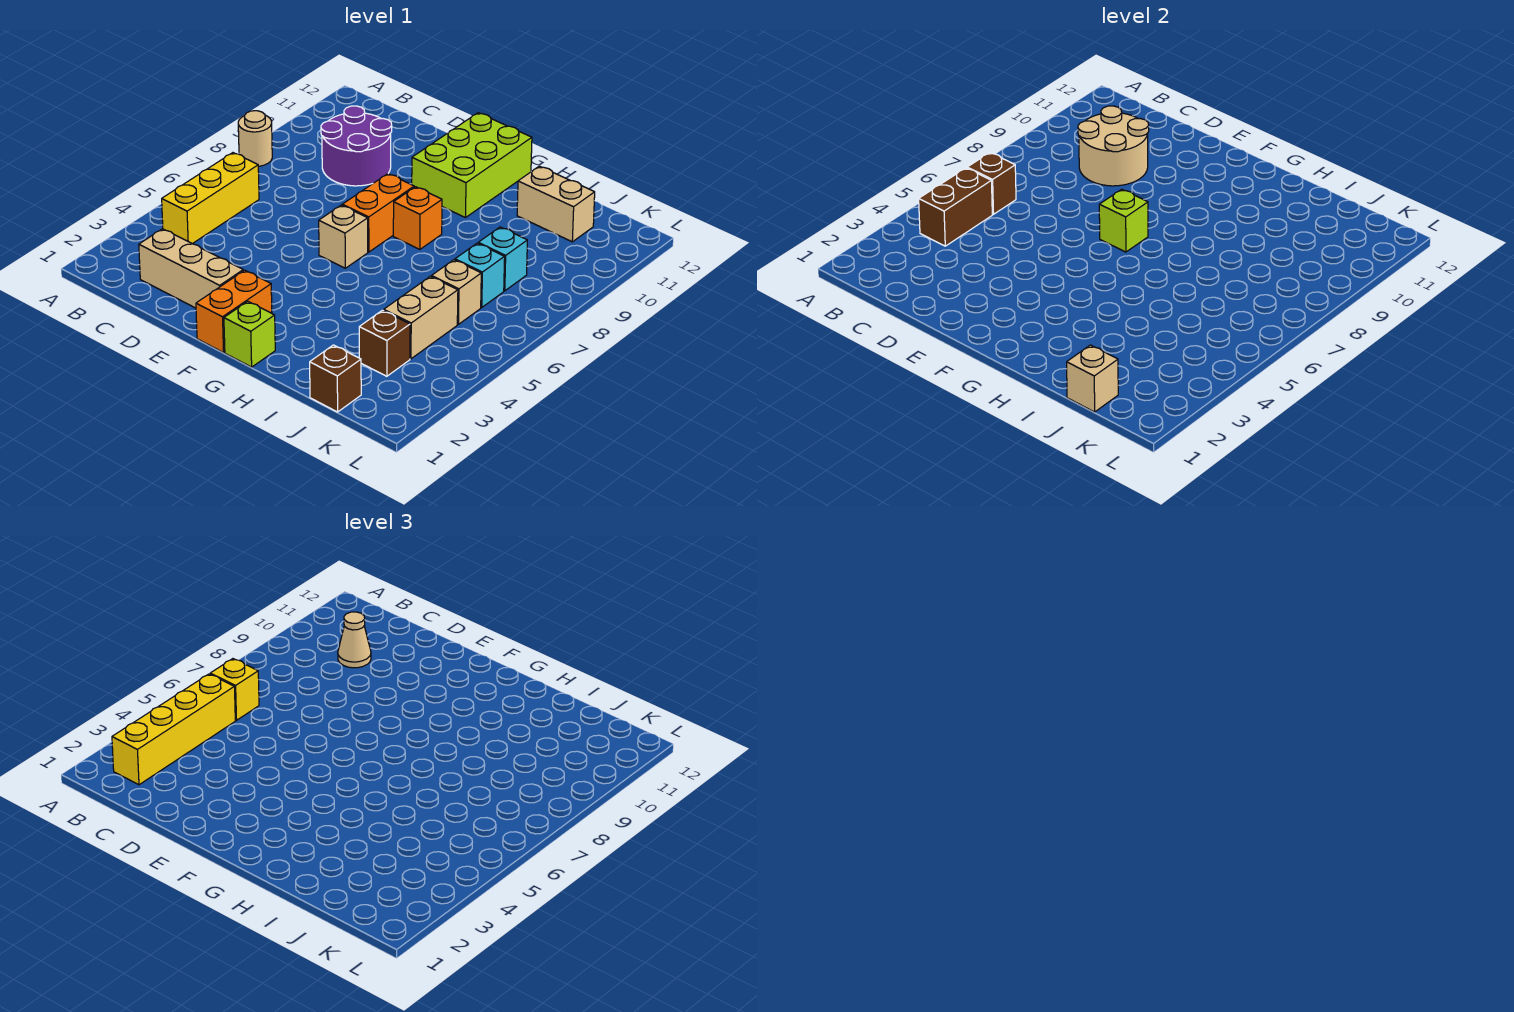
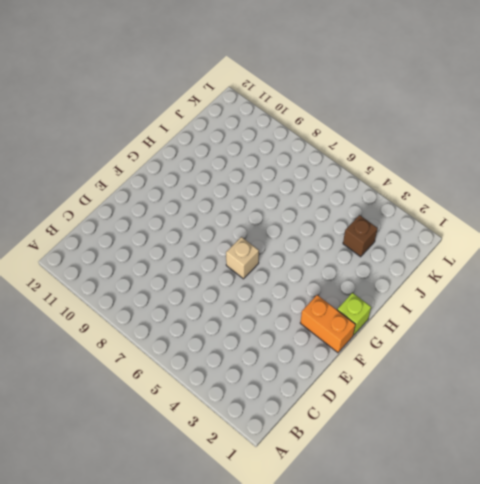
none -> tan round brick A8 level 1
none -> yellow brick B4:B6 level 1
none -> tan brick C2:E2 level 1

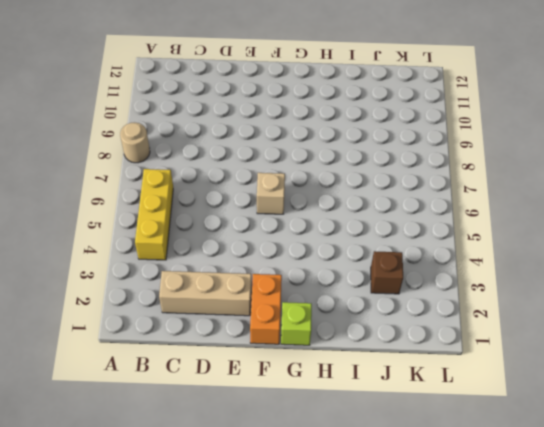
none -> purple round brick C9:D10 level 1
none -> orange brick F7:F8 level 1
none -> lime brick F10:G12 level 1

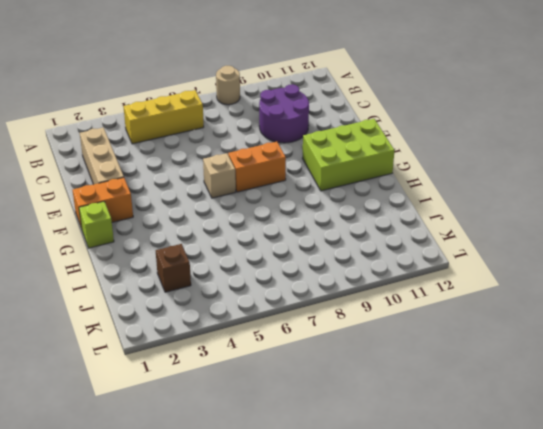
none -> orange brick G8 level 1
none -> tan brick I11:J11 level 1
none -> brown brick J1 level 1

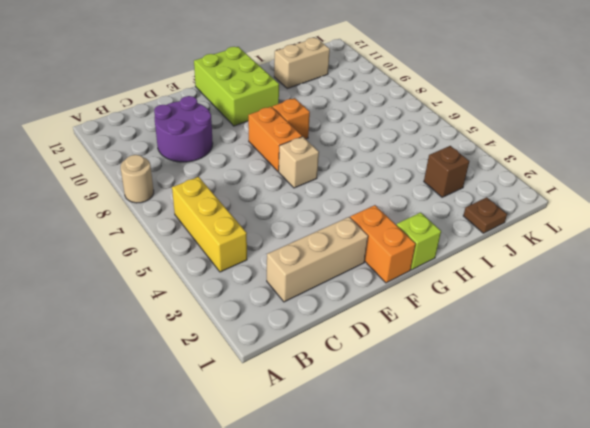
brown plate J1 level 1 -> brown brick J1 level 1
none -> tan brick J4:J5 level 1
none -> tan brick J6 level 1
none -> cyan brick J7 level 1

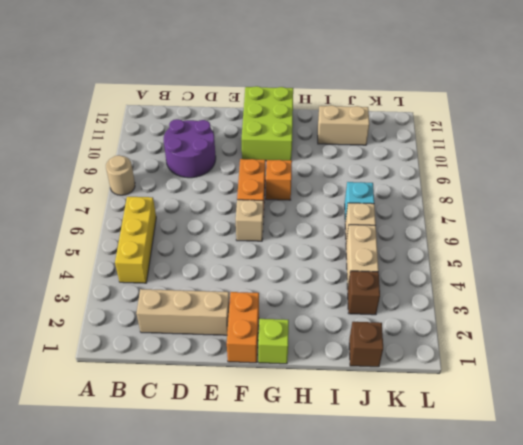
none -> cyan brick J8 level 1
none -> brown brick B4:B5 level 2
none -> brown brick B6 level 2

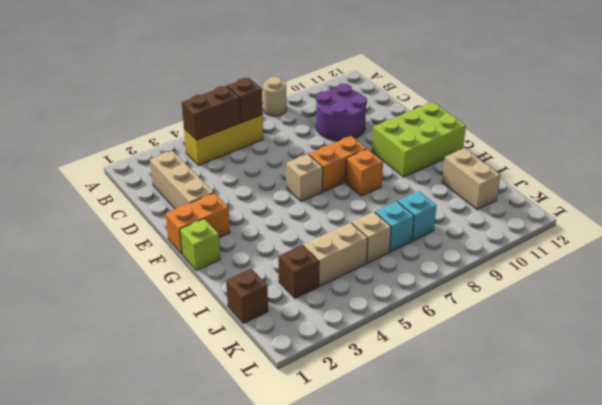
none -> tan round brick C9:D10 level 2
none -> lime brick F7 level 2
none -> tan brick J1 level 2

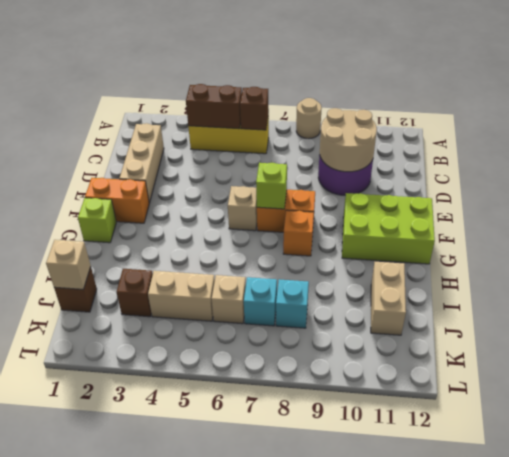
none -> yellow brick B2:B5 level 3
none -> yellow brick B6 level 3
none -> tan cone C10 level 3

